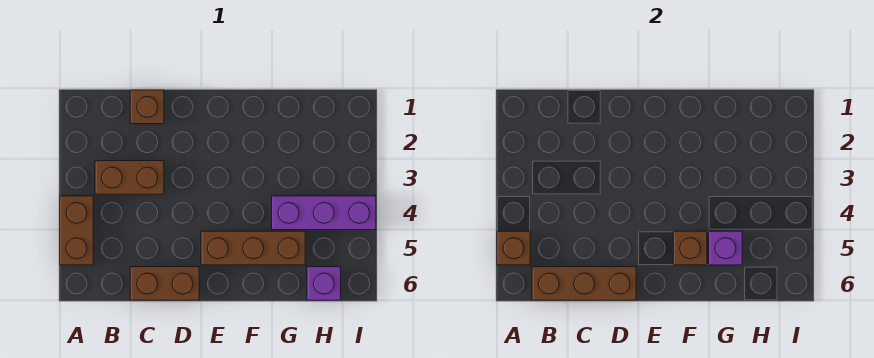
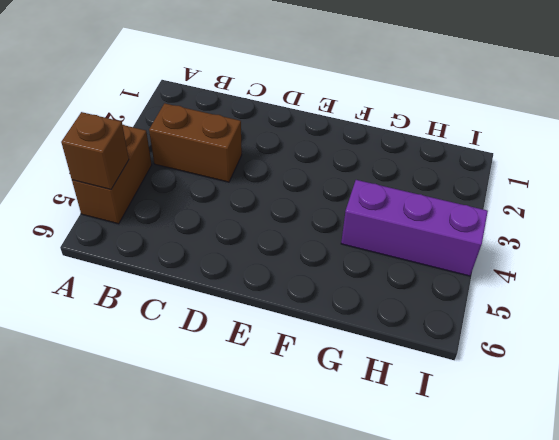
none -> brown brick C1 level 1
none -> brown brick C6:D6 level 1

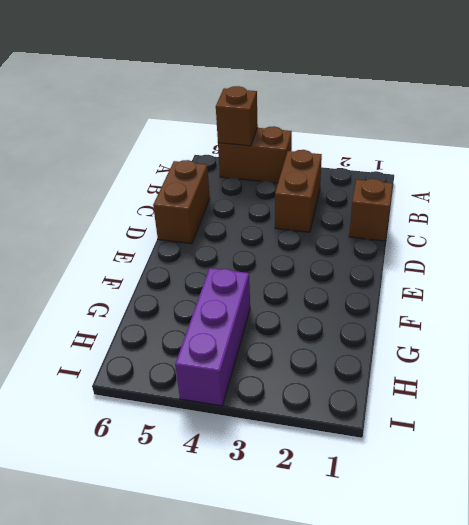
none -> brown brick E5:G5 level 1
none -> purple brick H6 level 1

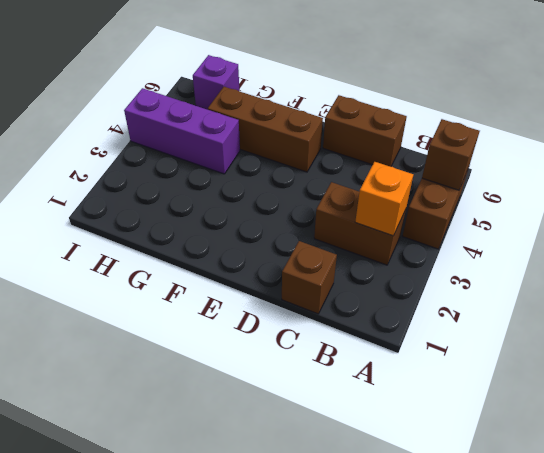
orange brick B3 level 2 -> none
none -> brown brick B6:D6 level 2
none -> brown brick F5 level 2

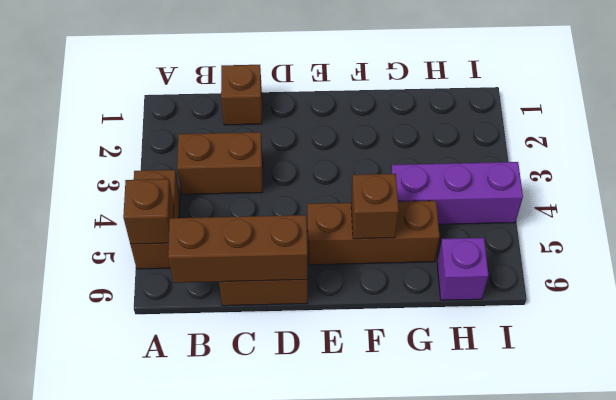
none -> purple brick G5 level 2

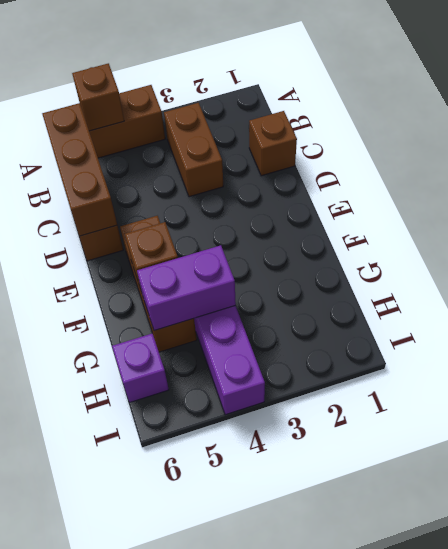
purple brick G4:G5 level 2 -> purple brick G5 level 2

